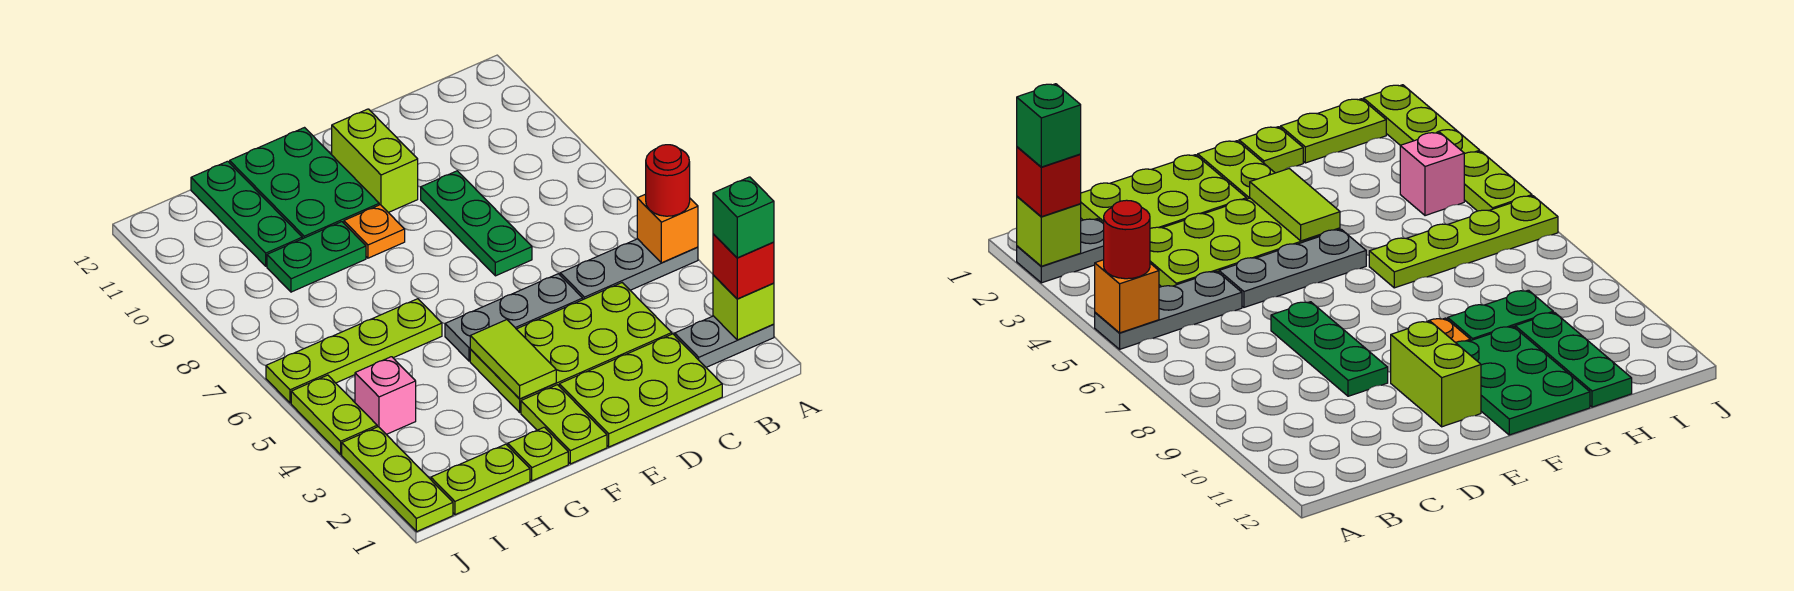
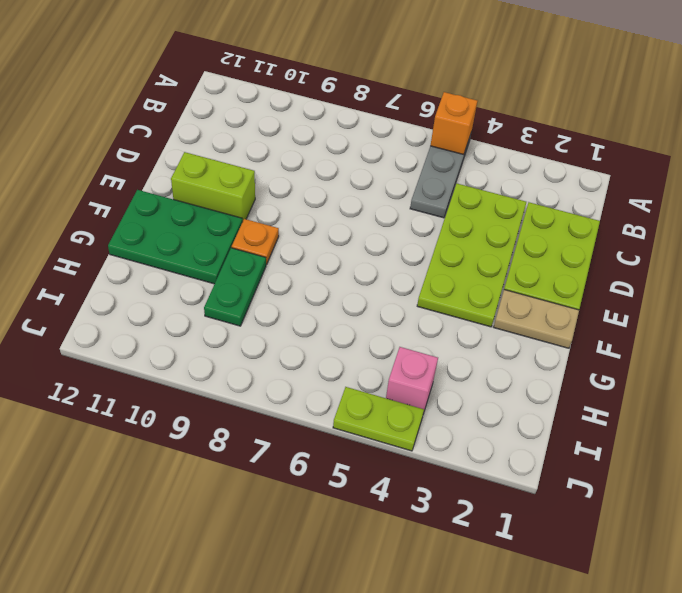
tan plate F1:F2 level 1 -> lime plate F1:F2 level 1
none -> grey plate A2:B2 level 1
none -> grey plate D5:F5 level 1
none -> green plate D7:D9 level 1

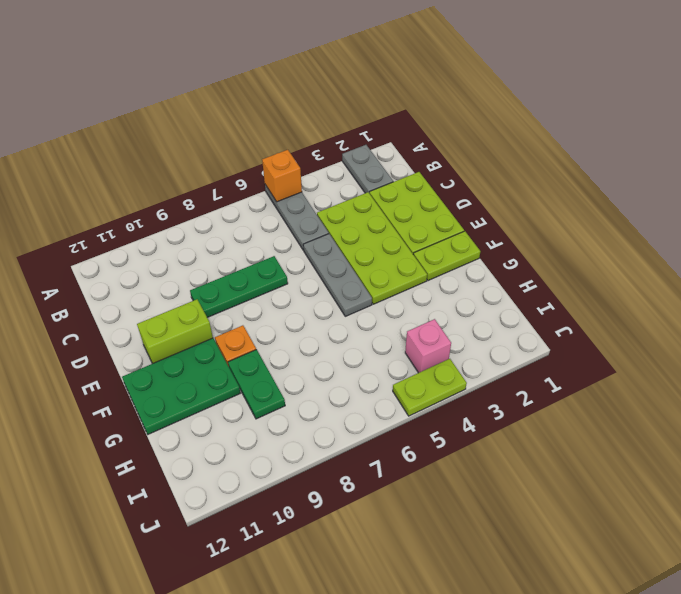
none -> lime plate G1 level 1
none -> lime plate G6:J6 level 1
none -> lime plate H1:I1 level 1

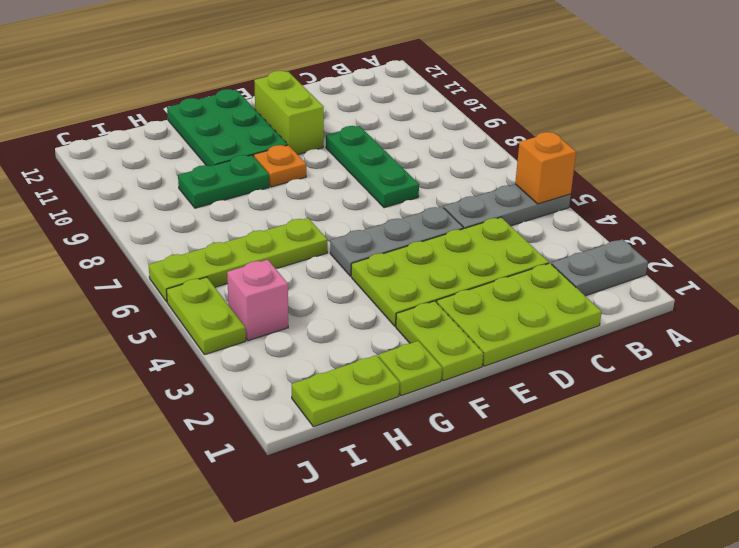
none -> green plate H10:H12 level 1
none -> lime plate J1:J3 level 1
none -> lime brick A2 level 2

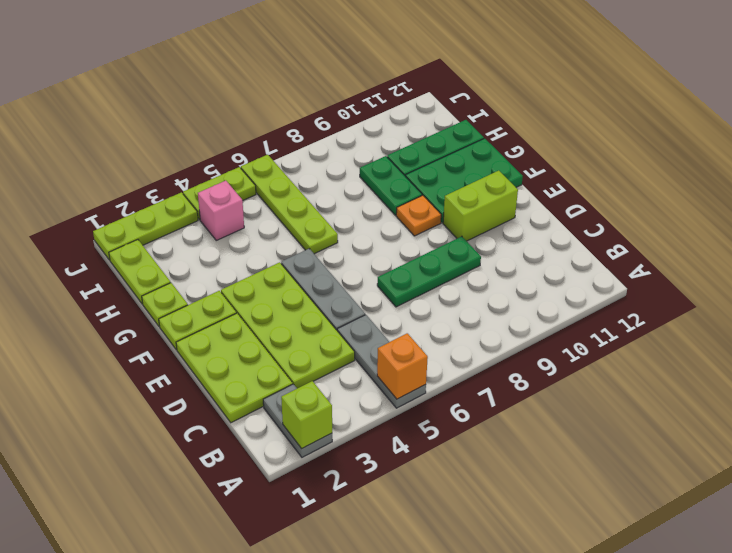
none -> lime tile F3:F4 level 2
none -> red brick A2 level 3
none -> red round brick A5 level 3

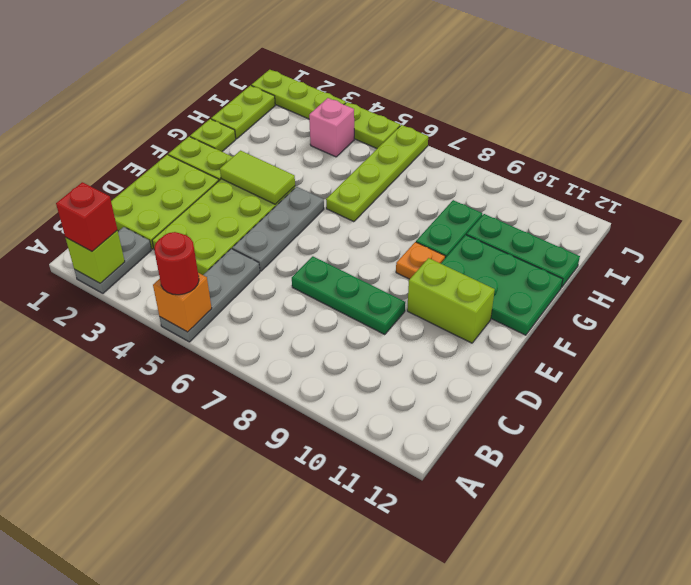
none -> green brick A2 level 4

